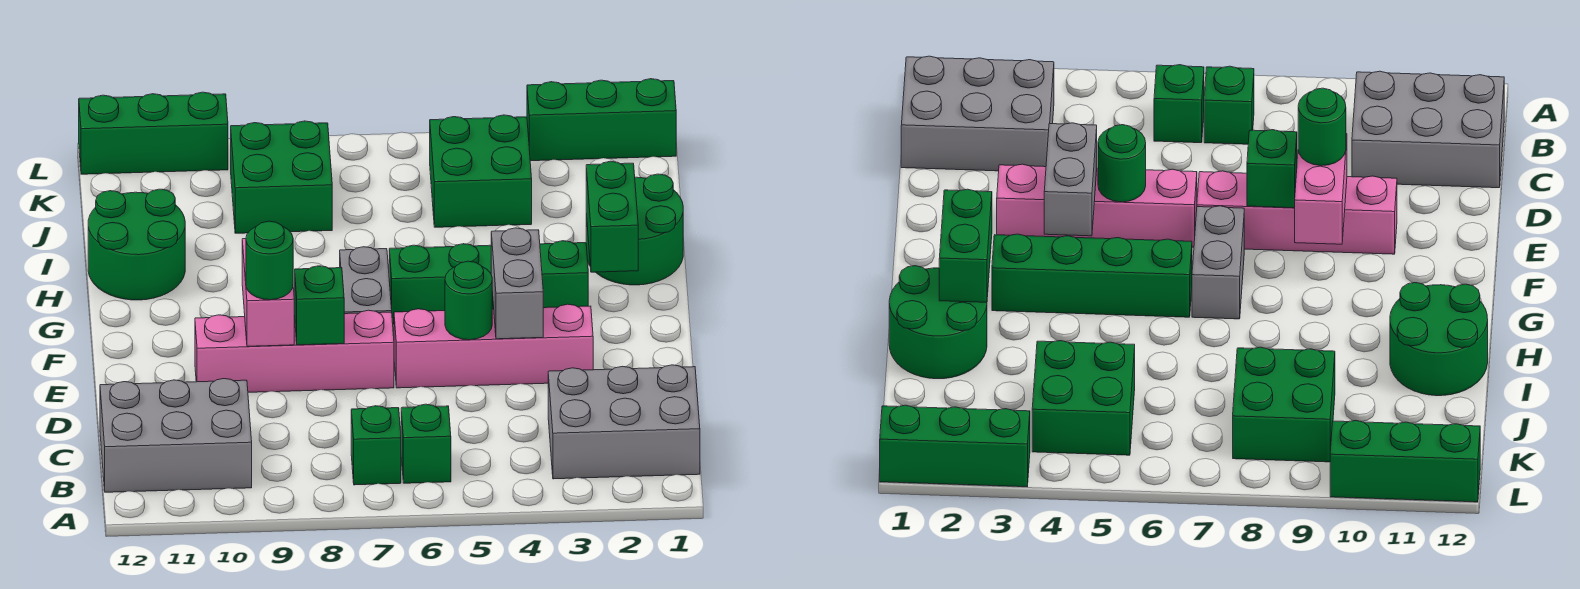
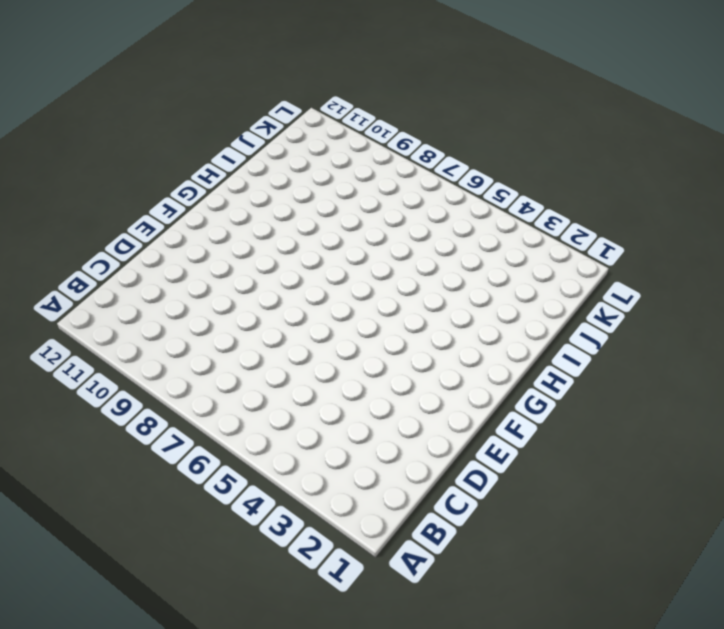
none -> grey brick B1:C3 level 1
none -> green brick B6 level 1
none -> green brick B7 level 1

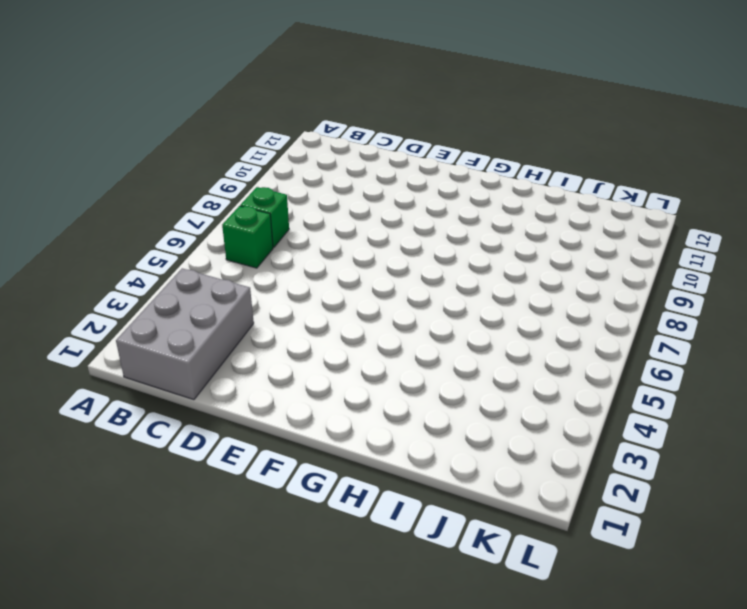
none -> grey brick B10:C12 level 1
none -> pink brick E3:E6 level 1
none -> pink brick E7:E10 level 1

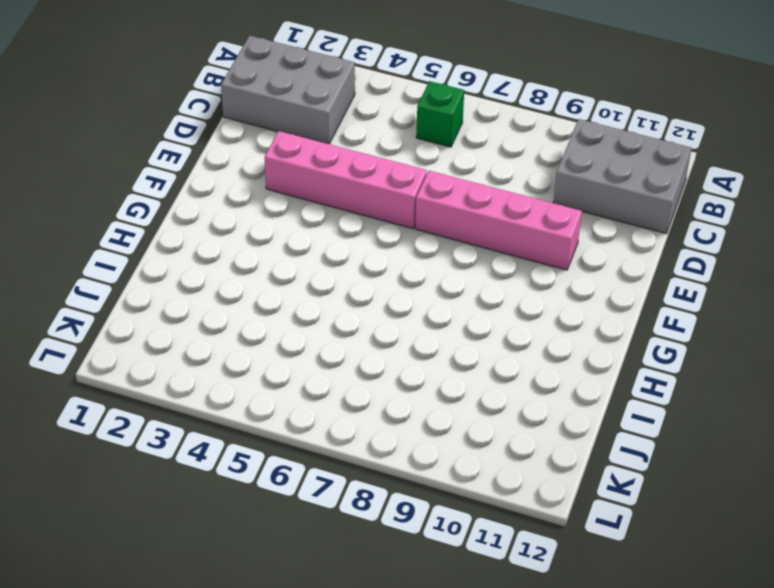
none -> green brick B7 level 1
none -> grey brick F7:G7 level 1
none -> green brick G3:G6 level 1

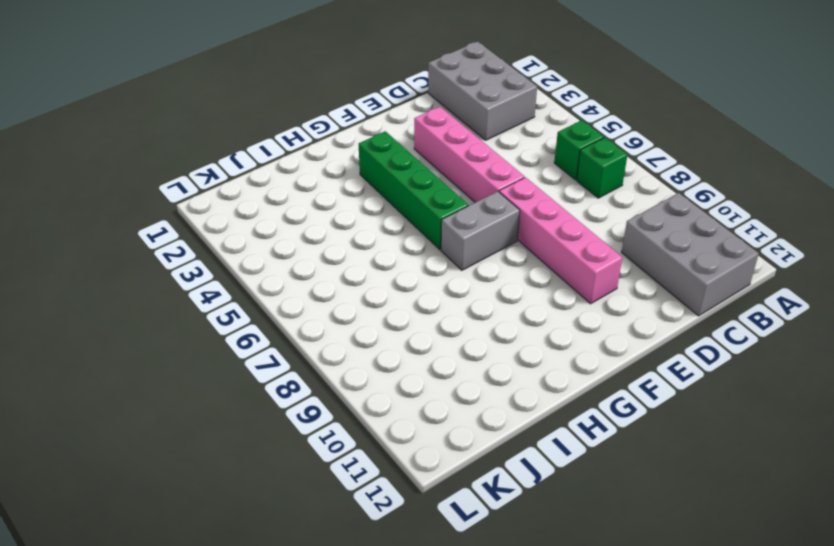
none -> green round brick H1:I2 level 1
none -> green round brick H11:I12 level 1
none -> green brick J4:K5 level 1

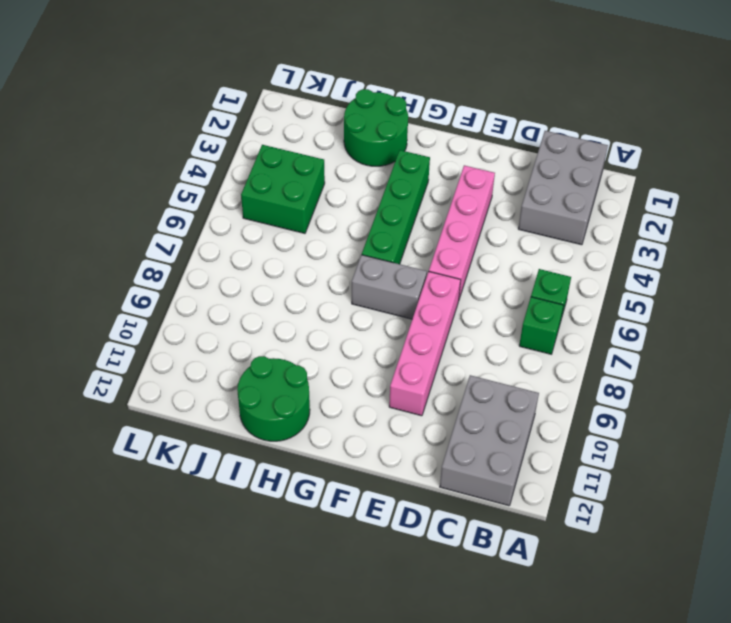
none -> green brick J8:K9 level 1
none -> green brick L1:L3 level 1
none -> green brick L10:L12 level 1

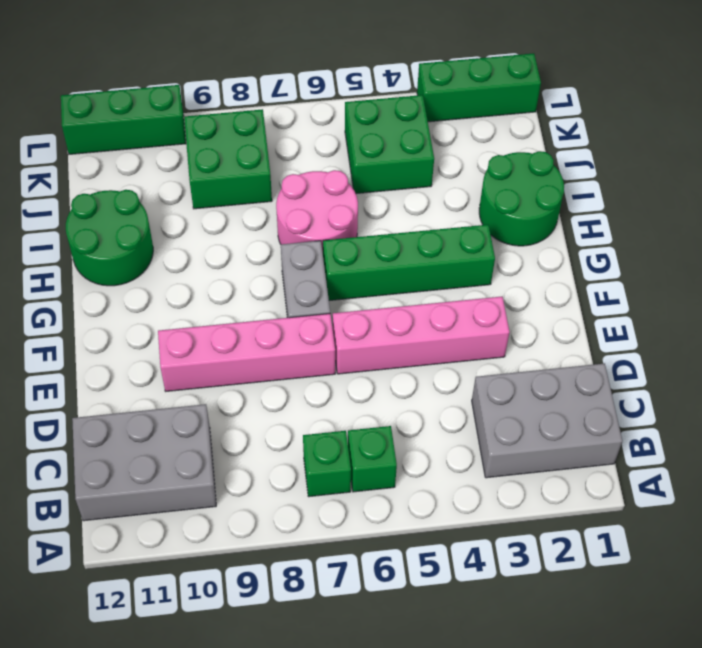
pink round brick H6:I7 level 1 -> none
none -> grey brick E4:F4 level 2
none -> green round brick E5 level 2
none -> green brick E8 level 2

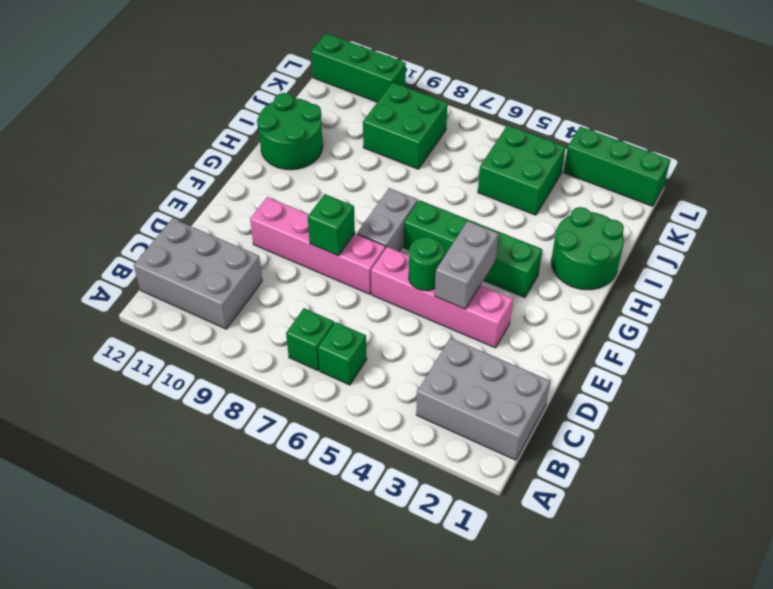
none -> pink brick E9:F9 level 2
none -> green brick G2:H2 level 2
none -> green round brick E9 level 3

